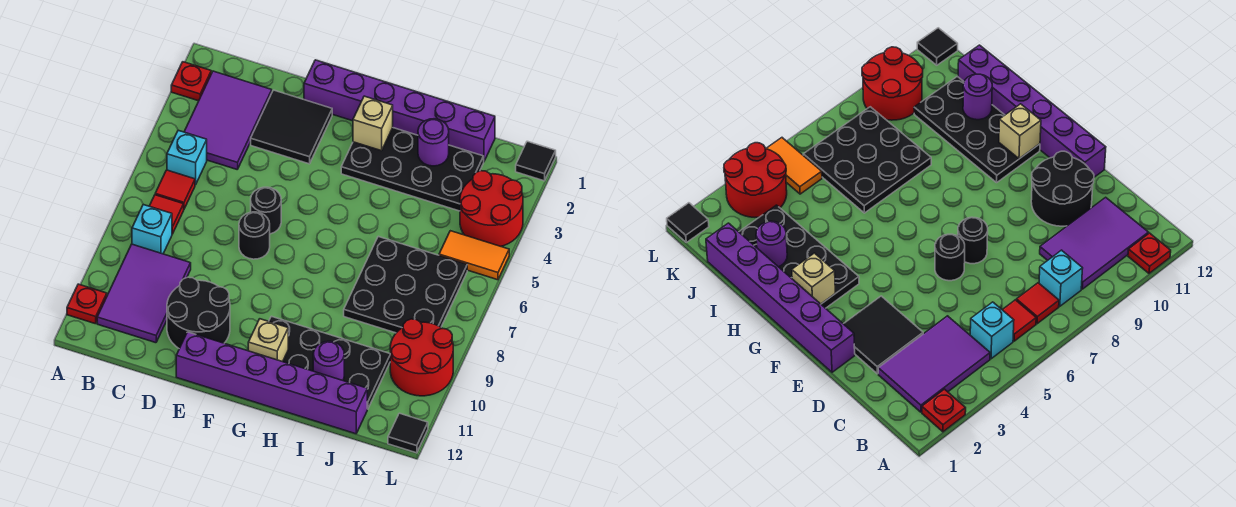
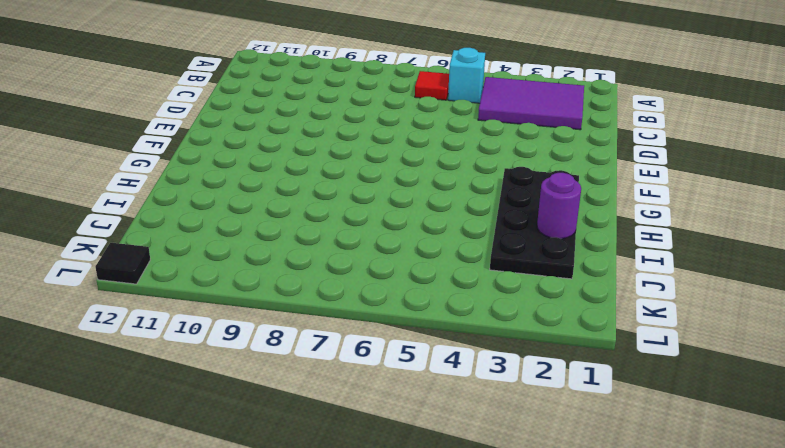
none -> red plate A2 level 1
none -> red plate A11 level 1
none -> red tile B7 level 1

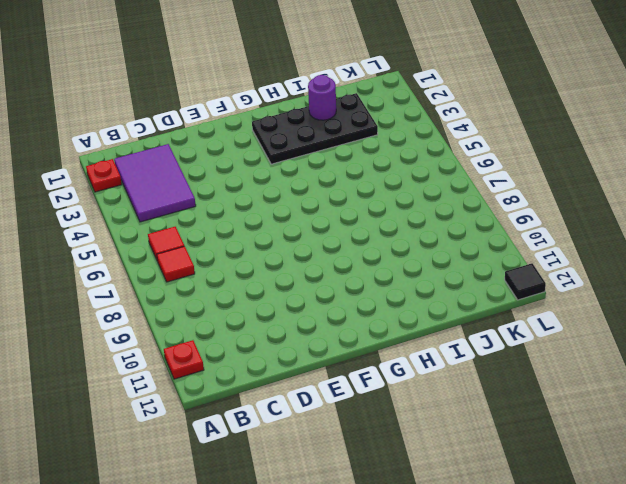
none -> cyan brick B5 level 1
none -> cyan brick B8 level 1
none -> purple tile B9:C11 level 1

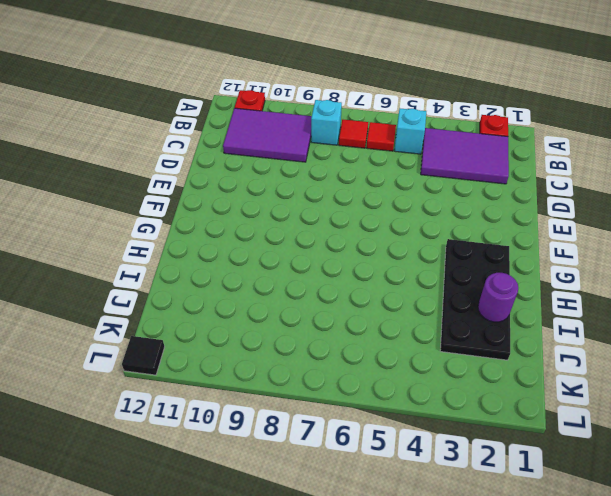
none -> black tile D2:E3 level 1
none -> black round brick D10:E11 level 1
none -> purple brick E1:J1 level 1

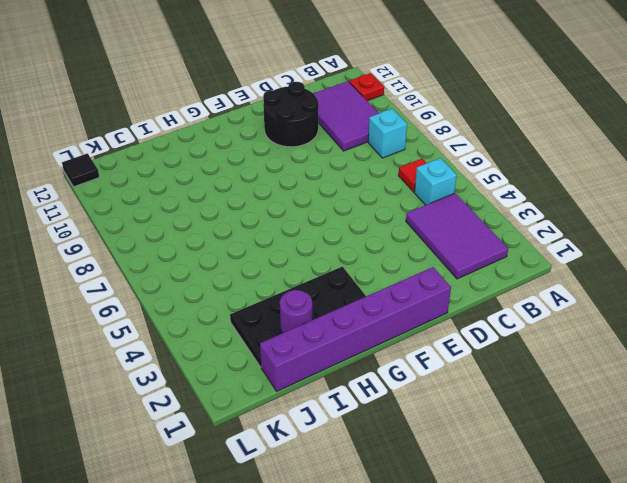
none -> red plate A2 level 1
none -> red tile B7 level 1
none -> black tile D2:E3 level 1

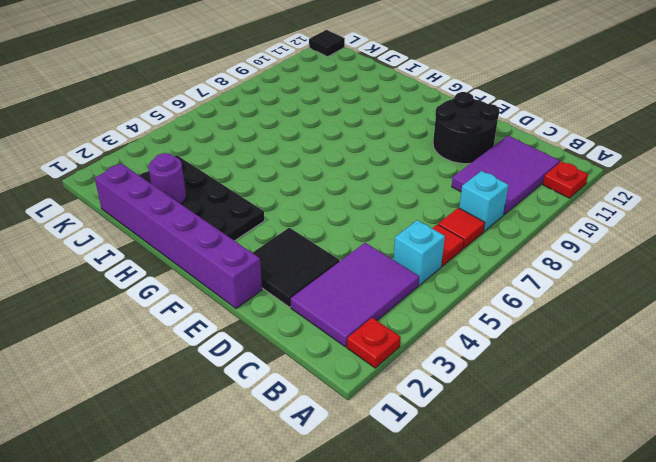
none -> black round brick E6 level 1
none -> black round brick E7 level 1
none -> purple brick E12:J12 level 1

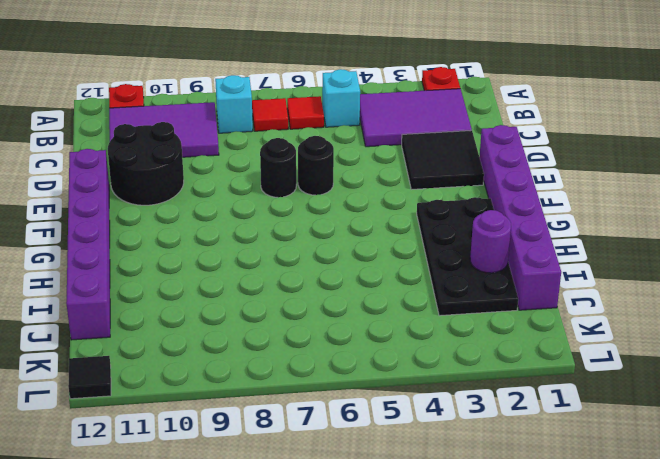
none -> black plate G10:J11 level 1
none -> black plate I6:K8 level 1
none -> red round brick K3:L4 level 1

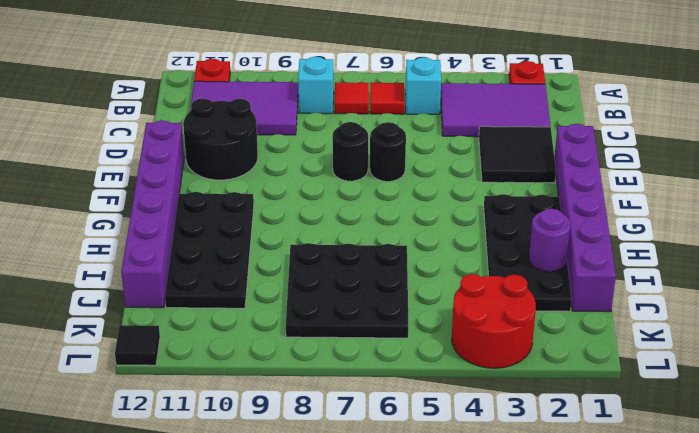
none -> orange tile K5:L5 level 1
none -> red round brick K9:L10 level 1
none -> black tile L1 level 1

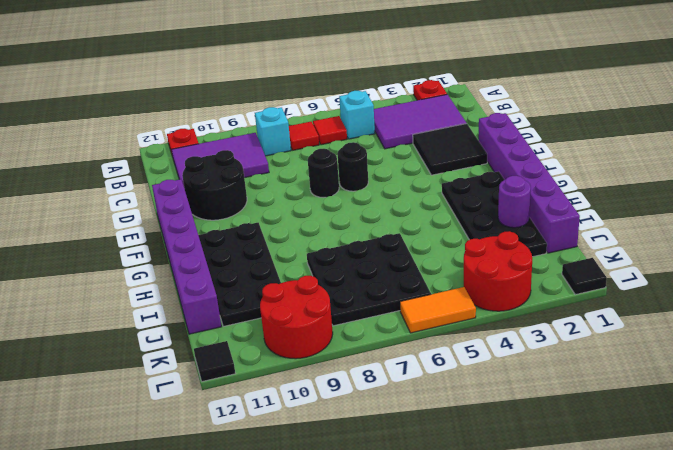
orange tile L5:L6 level 1 -> orange tile K5:L5 level 1
none -> tan brick G2 level 2
none -> tan brick G11 level 2
none -> purple round brick I11 level 2

